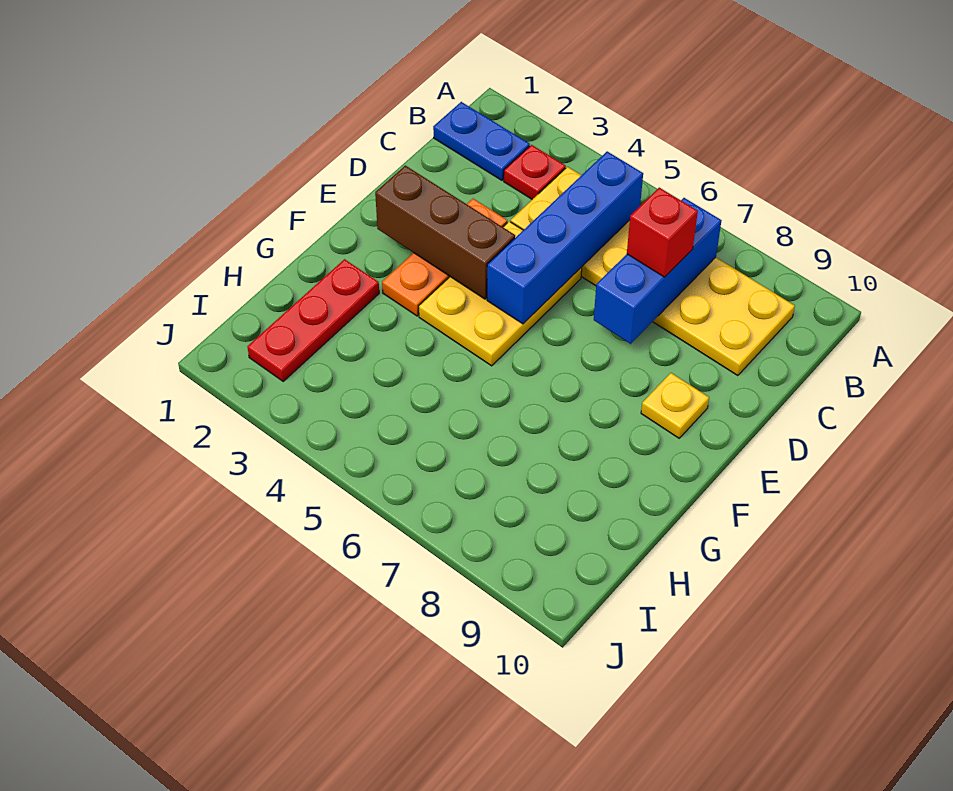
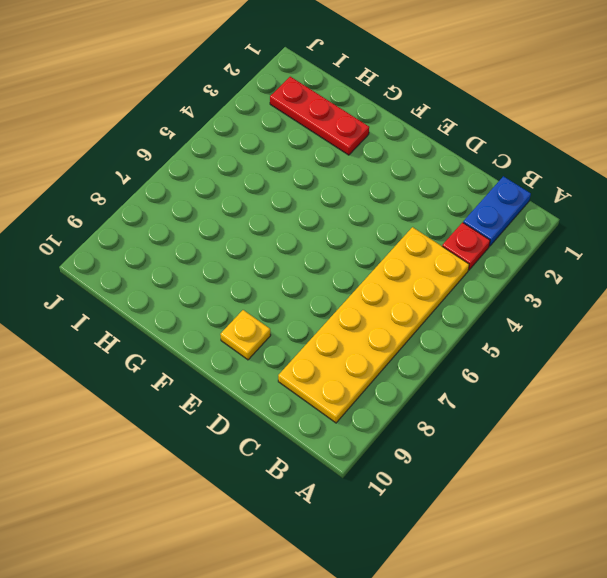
none -> orange plate D3:F3 level 1
none -> yellow plate D4:F5 level 1

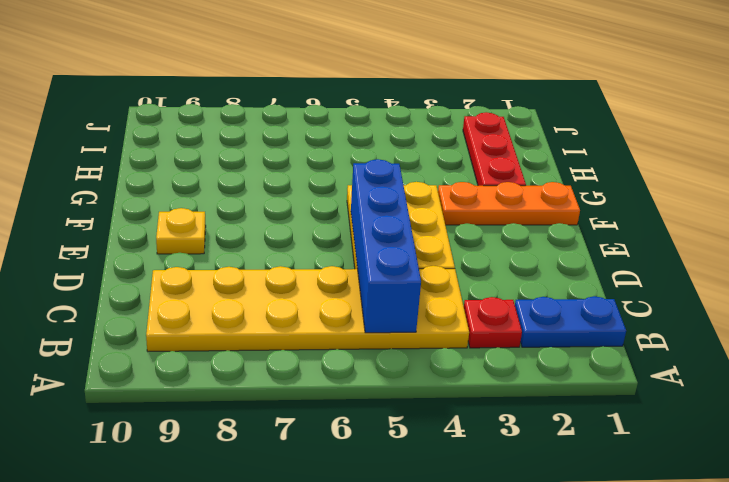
orange plate F1:F3 level 1 -> orange plate D3:F3 level 1
none -> blue brick B7:D7 level 2
none -> brown brick E2:E4 level 2

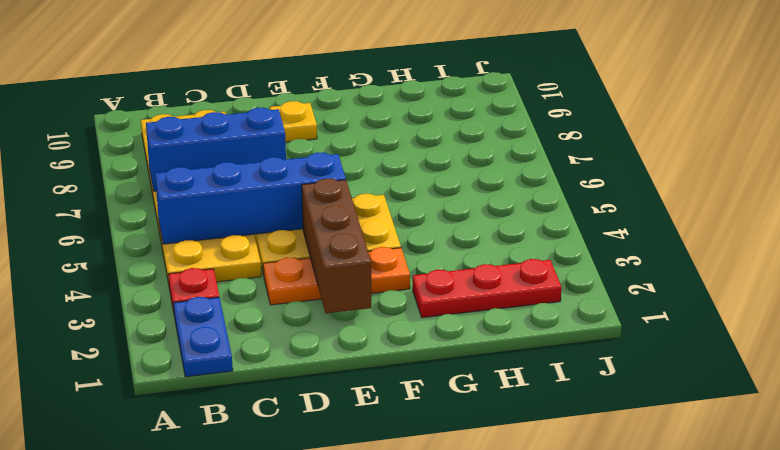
none -> red brick C7 level 3

